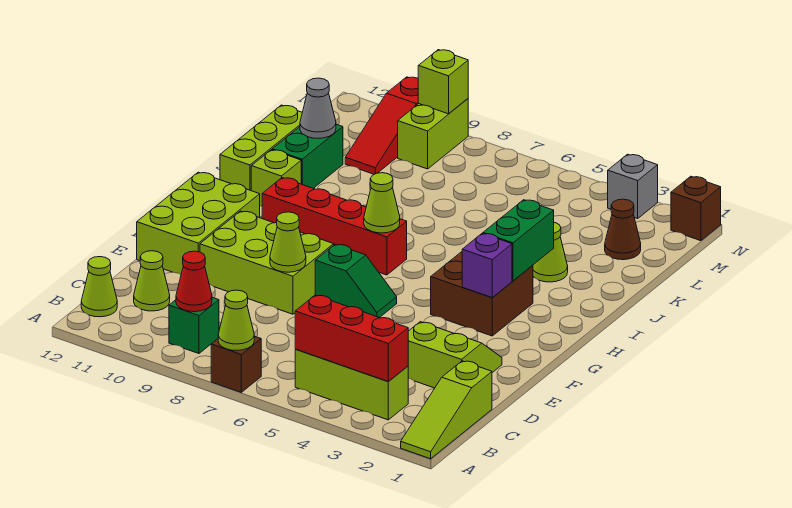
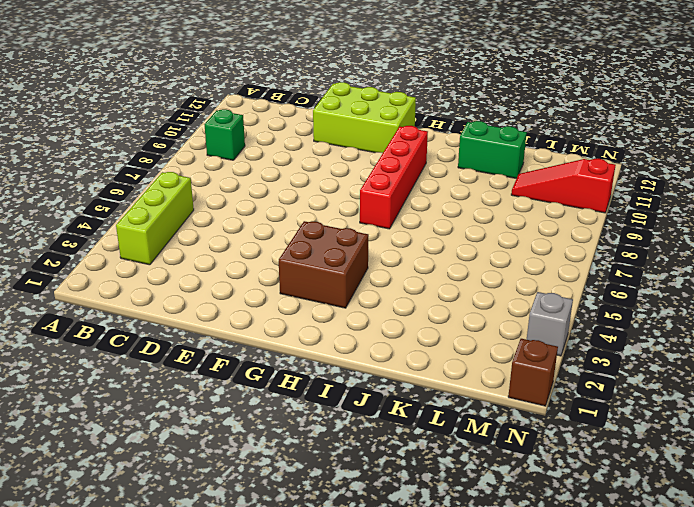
none -> lime slope A1:C1 level 1 top C
none -> brown brick A7 level 1
none -> lime cone B12 level 1
none -> lime cone C11 level 1

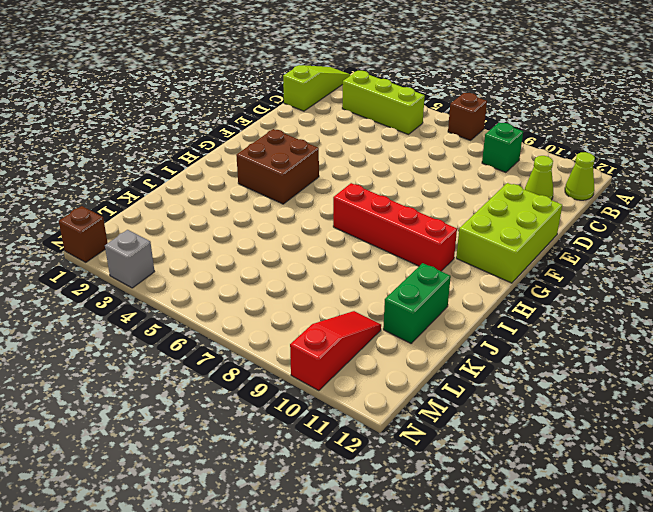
none -> lime slope D2:E3 level 1 top D
none -> lime brick E8:F10 level 1
none -> green slope F6:F7 level 1 top 7
none -> lime brick I11 level 1

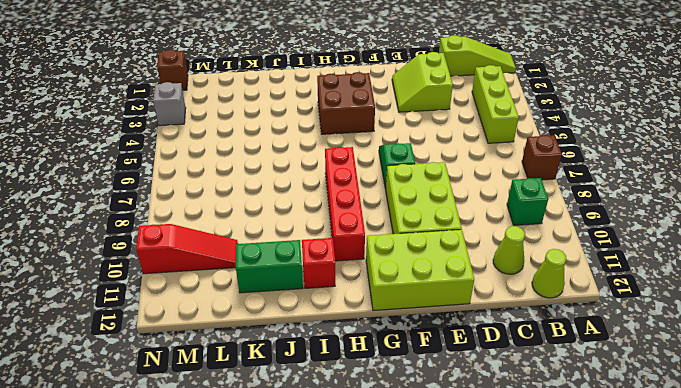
red brick I11 level 1 -> lime brick I11 level 1
none -> lime brick I12:K12 level 1
none -> lime cone J3 level 1
none -> brown cone L2 level 1
none -> lime brick M9:N9 level 1

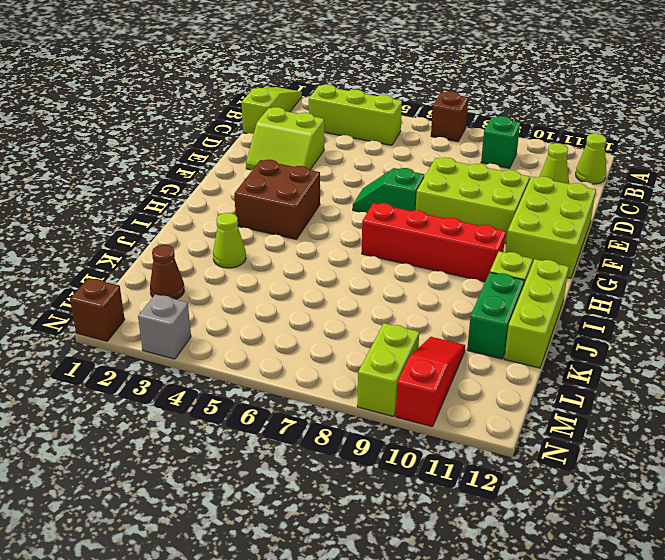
none -> lime cone A7 level 2
none -> red brick B3:B5 level 2
none -> red cone B9 level 2
none -> lime cone E8 level 2

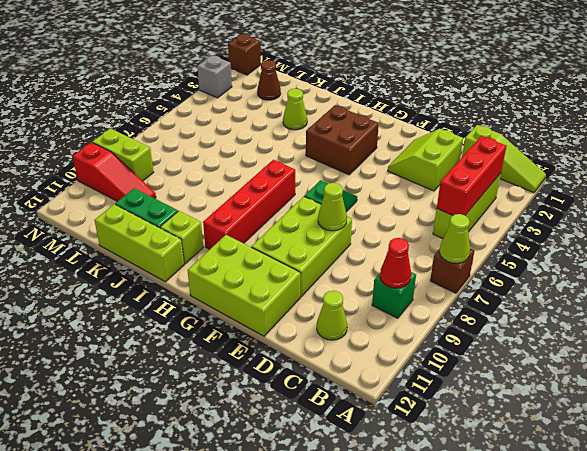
none -> lime cone B12 level 1
none -> purple brick G3 level 2
none -> green brick H3:I3 level 2
none -> lime cone H7 level 2

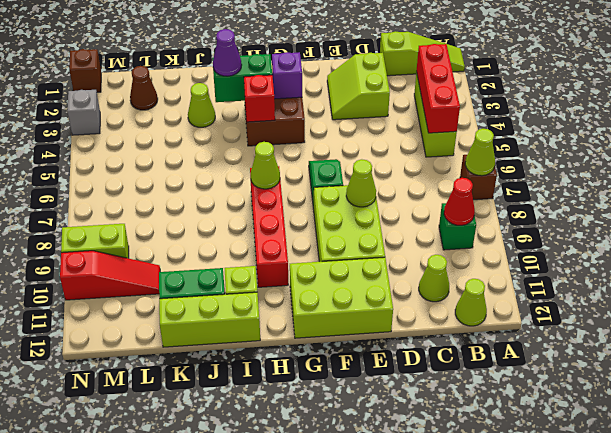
red brick H4 level 2 -> none
purple cone I3 level 3 -> none
none -> grey cone K11 level 2
none -> lime brick N9 level 2

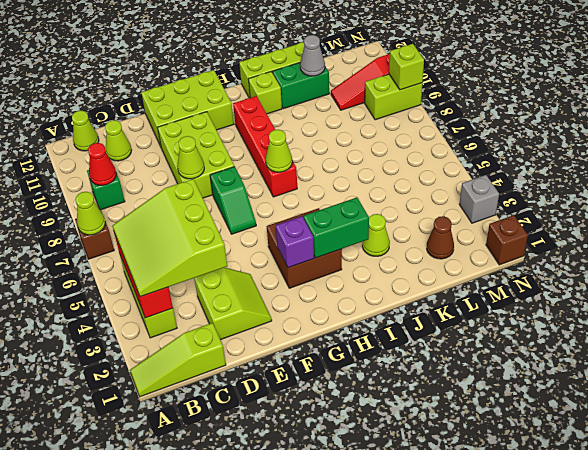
lime slope B3:D5 level 3 top D -> none

